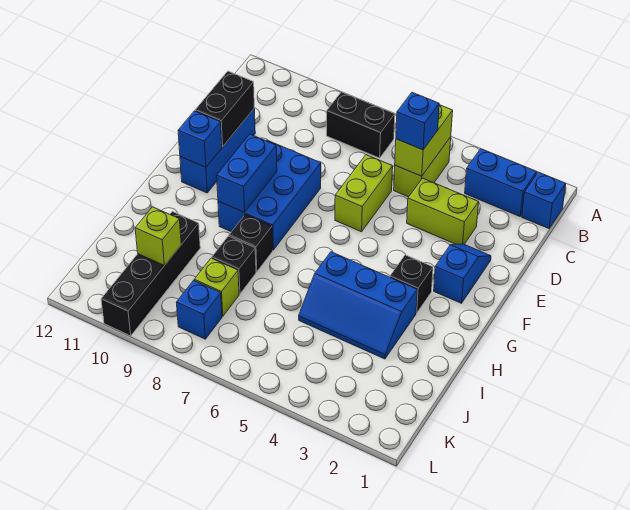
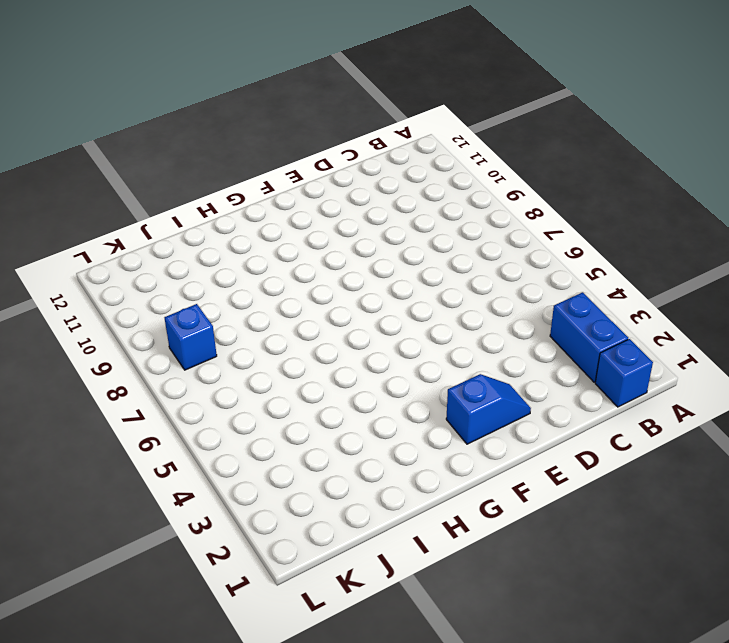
none -> lime brick B5:C5 level 1
none -> black brick B7:B8 level 1
none -> lime brick D3:D4 level 1

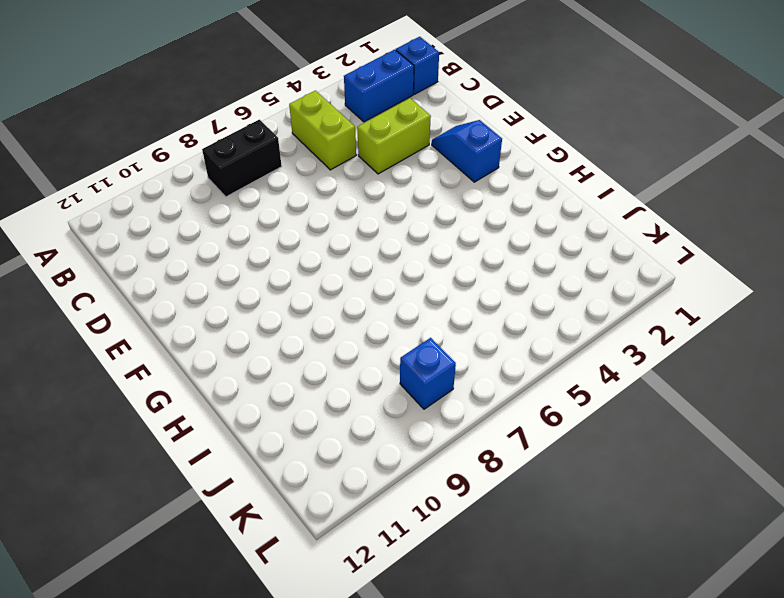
none -> lime brick D6:E6 level 1
none -> blue brick D11:F11 level 1
none -> blue brick E8:G9 level 1

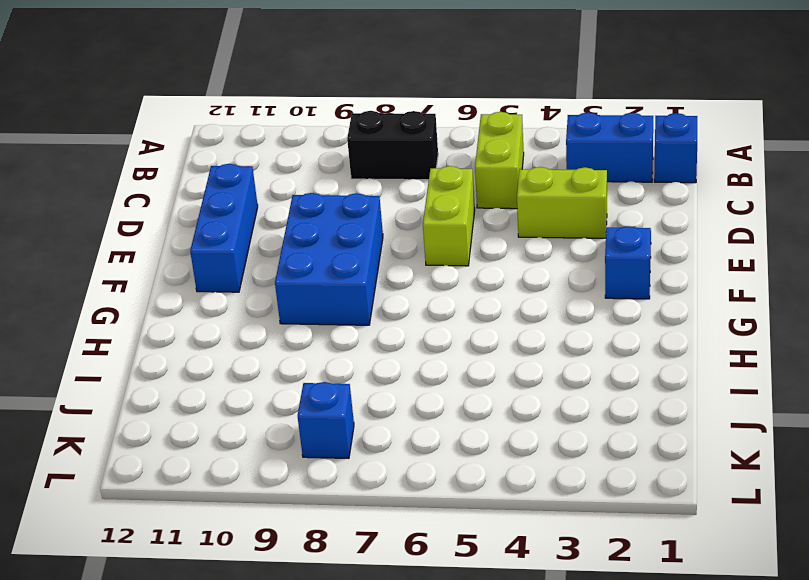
none -> black brick G3 level 1
none -> blue slope H3:I5 level 1 top H
none -> black brick H8 level 1

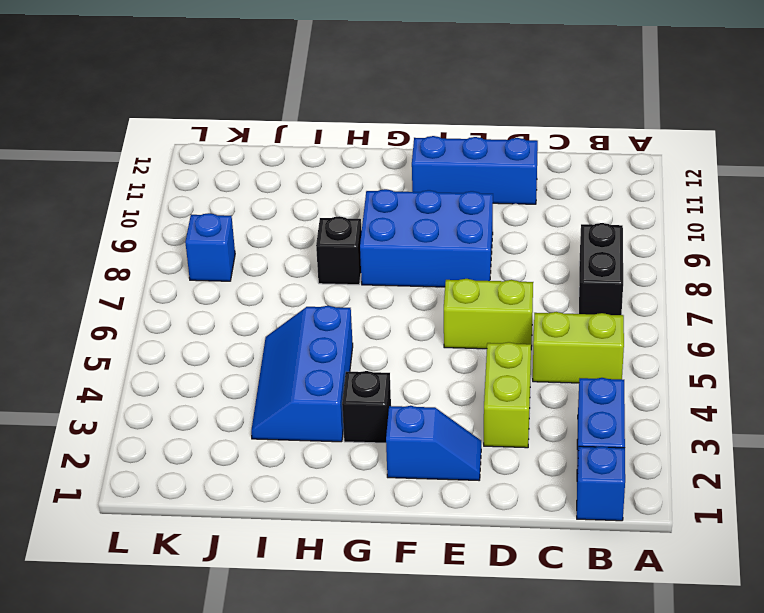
none -> black brick I8 level 1
none -> black brick I10:L10 level 1
none -> lime brick J8 level 1

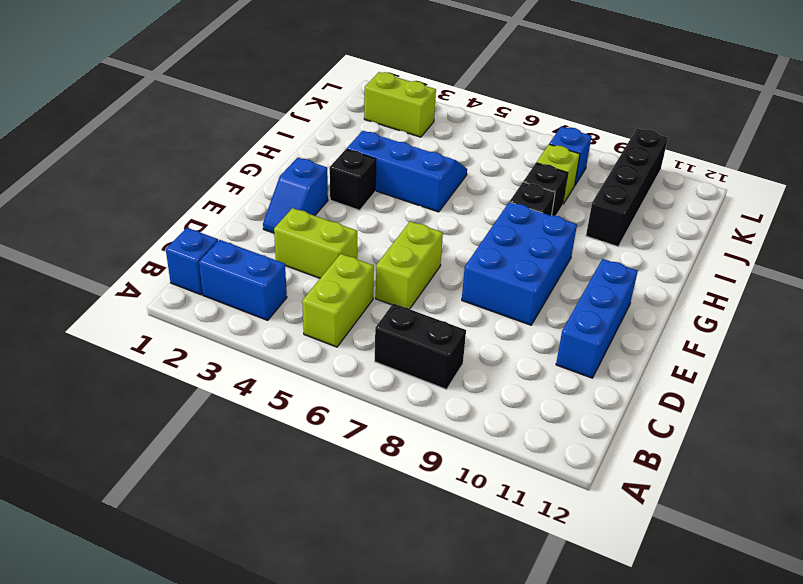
lime brick K2:K3 level 1 -> lime brick B5:C5 level 2
none -> black brick D11:E11 level 2
none -> blue brick F9:G9 level 2
none -> blue brick F11 level 2

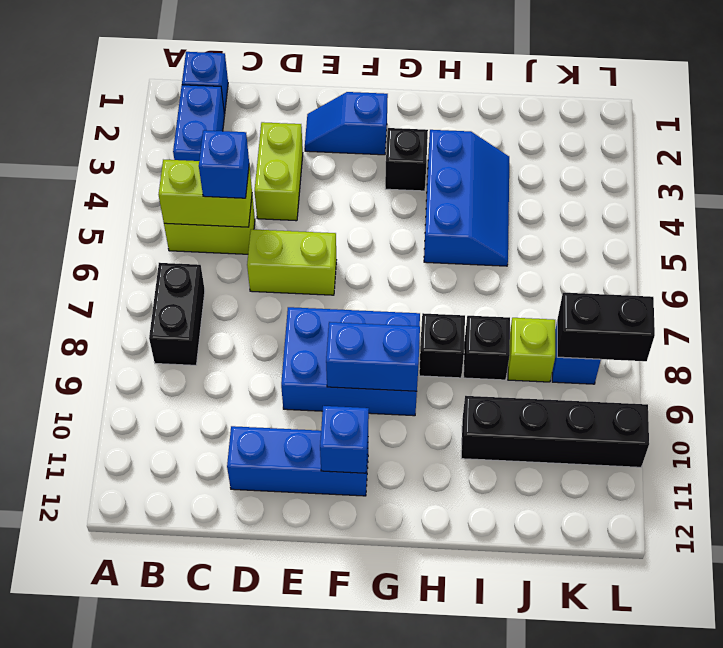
black brick K8:L8 level 2 -> black brick D11:E11 level 2
none -> lime brick J10 level 2

